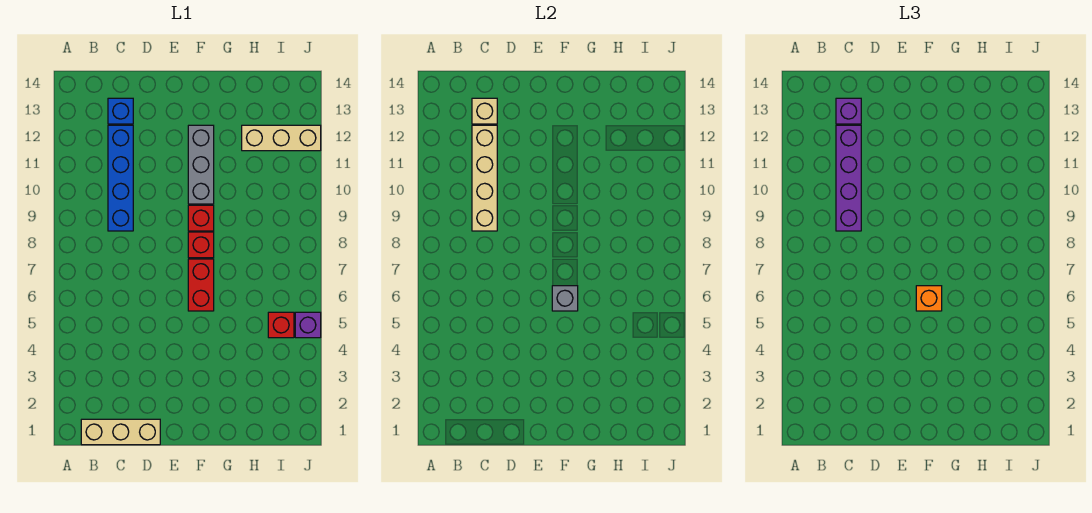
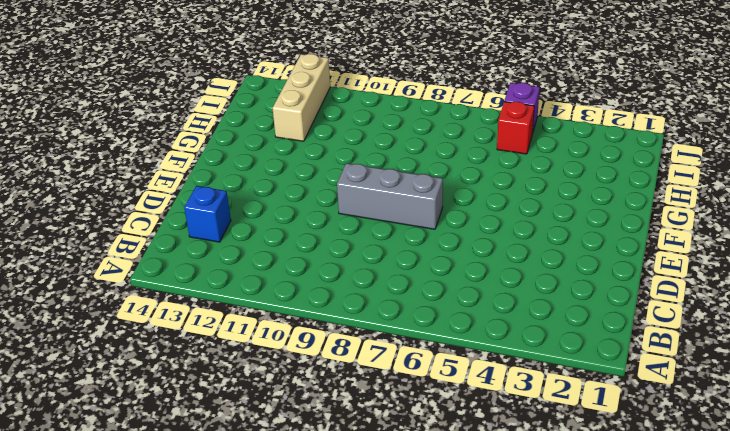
grey brick E7:E9 level 1 -> grey brick F10:F12 level 1
none -> tan brick B1:D1 level 1
none -> blue brick C9:C12 level 1
none -> red brick F6:F7 level 1

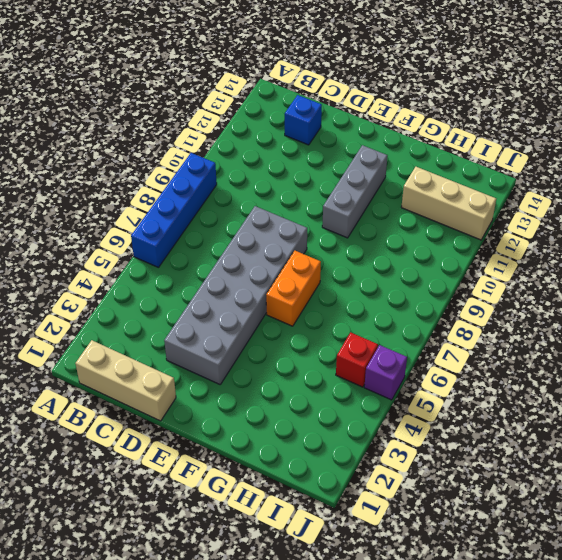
blue brick A6:A9 level 1 -> blue brick C9:C12 level 1
grey brick D3:E8 level 1 -> none
orange brick F6:F7 level 1 -> red brick F6:F7 level 1
none -> red brick F8 level 1
none -> red brick F9 level 1
none -> tan brick C9:C12 level 2

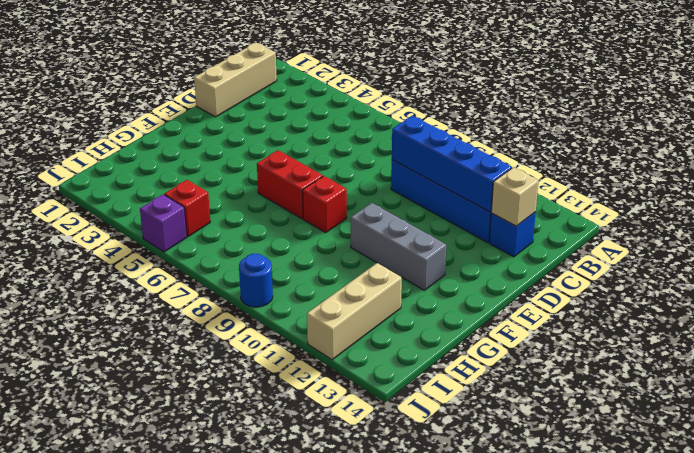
blue brick C9:C12 level 2 -> tan brick C9:C12 level 2
blue round brick J9 level 1 -> none
none -> red brick F9 level 1
none -> grey brick F6 level 2
none -> purple brick C9:C12 level 3

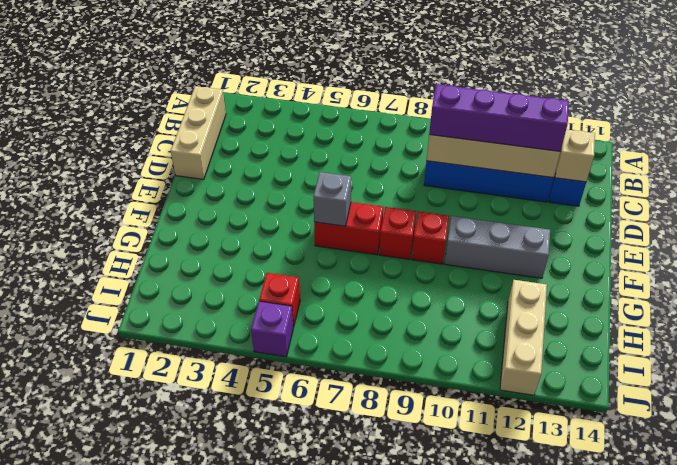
none -> purple brick C13 level 3
none -> orange brick F6 level 3

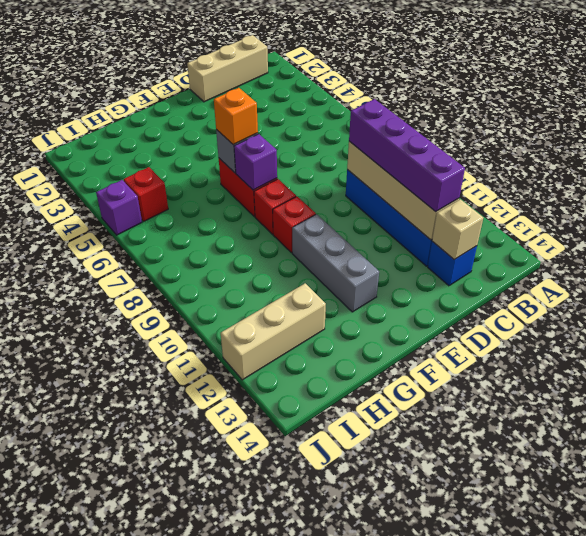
purple brick F7 level 2 -> purple brick C13 level 3

